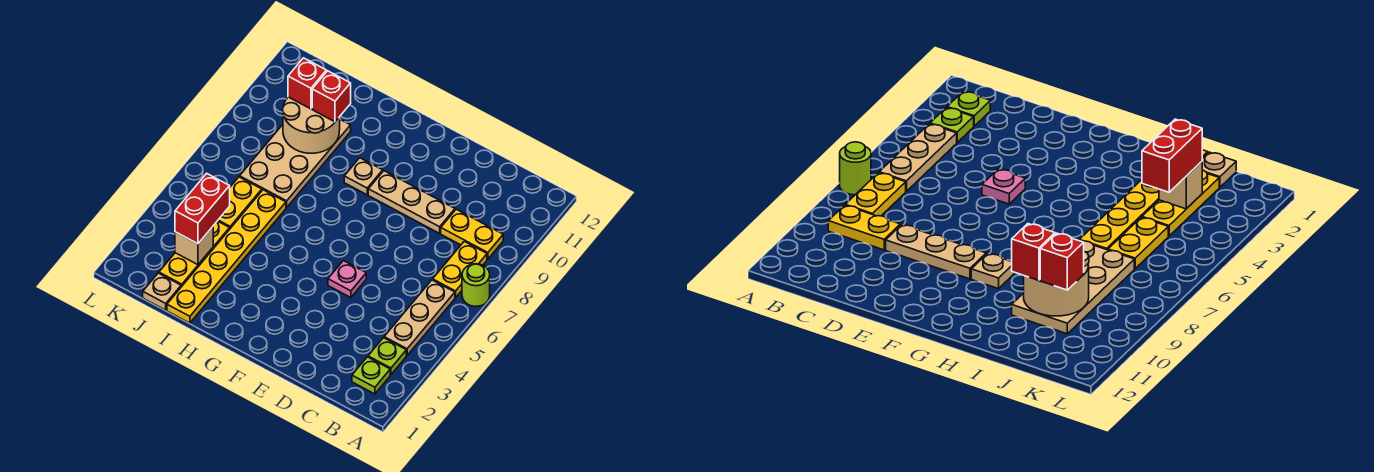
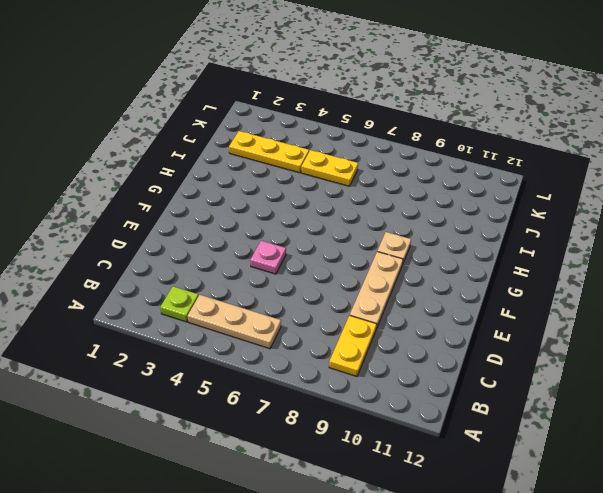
none -> lime round brick A7 level 1
none -> lime plate B2 level 1
none -> yellow plate B7:B8 level 1

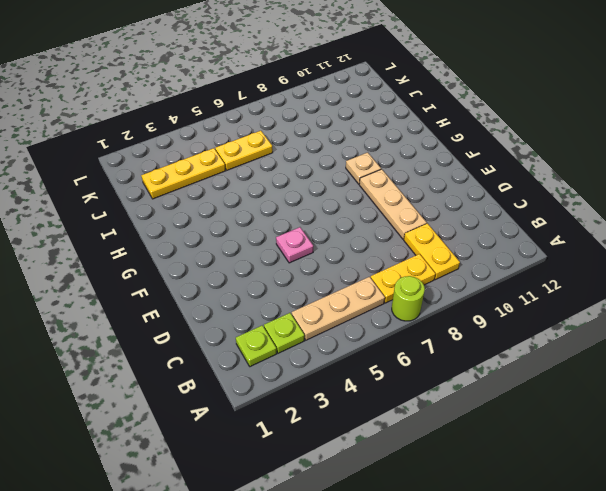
none -> yellow plate I1:I6 level 1
none -> tan plate I7:J10 level 1
none -> tan plate J1 level 1

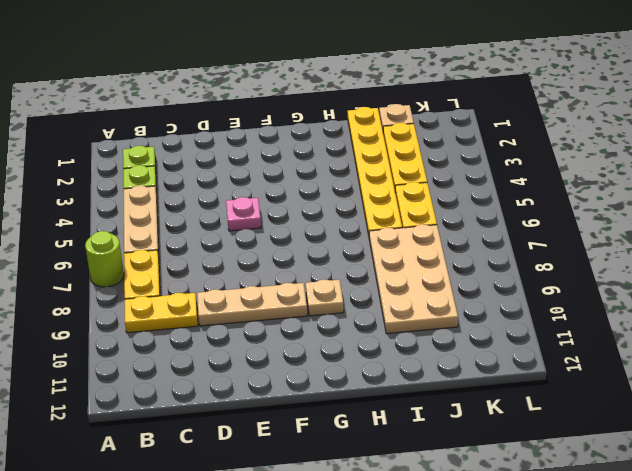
none -> tan round brick I9:J10 level 2
none -> tan brick J3 level 2
none -> red brick I10 level 3

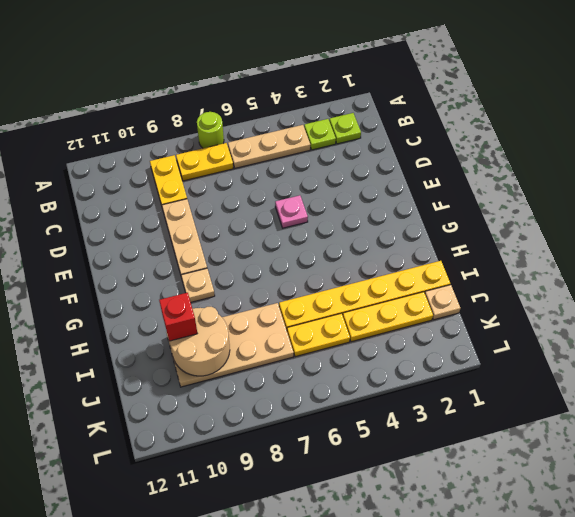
none -> tan brick J3 level 2
none -> red brick J3:J4 level 3
none -> red brick J10 level 3

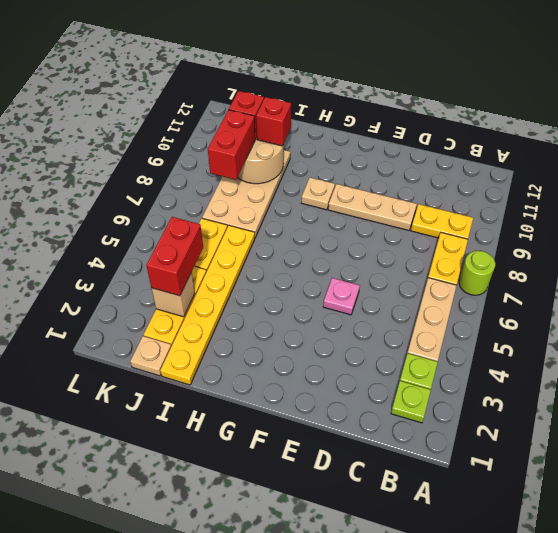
red brick J8:J9 level 3 -> none

